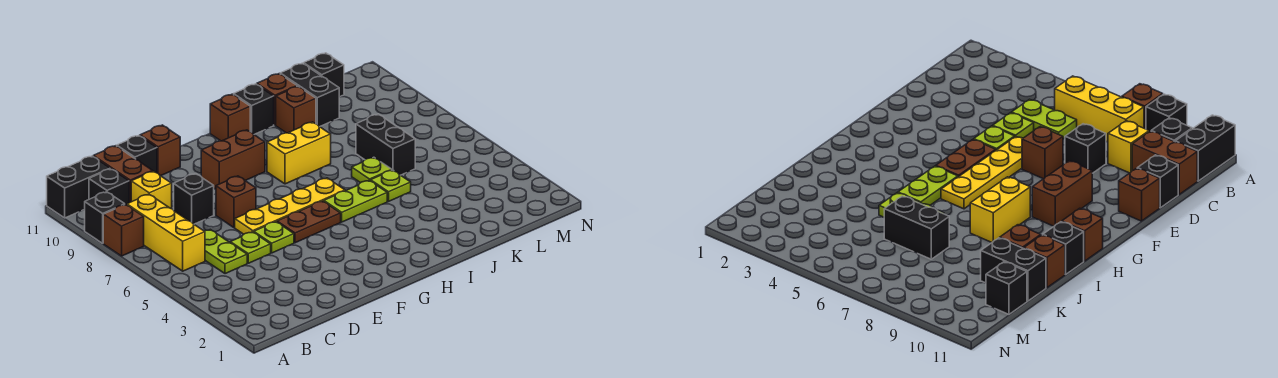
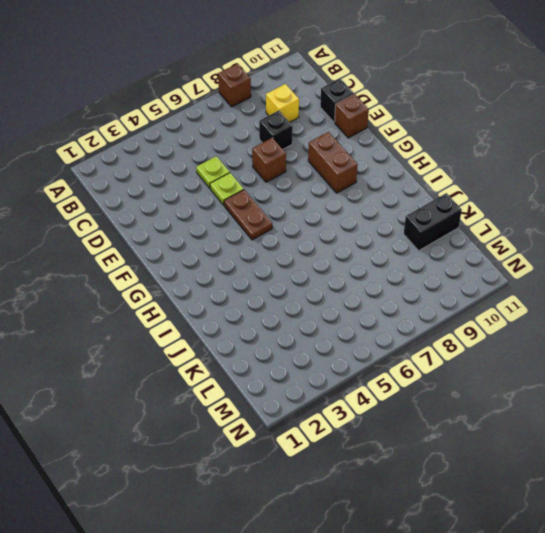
none -> black brick A9 level 1
none -> black brick A11:B11 level 1
none -> yellow brick B6:B8 level 1

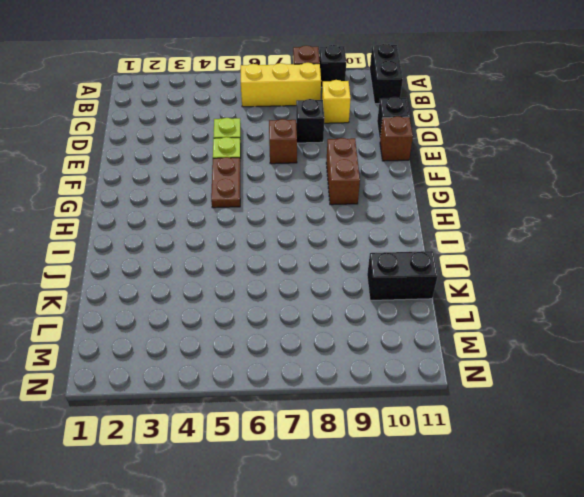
none -> black brick B10 level 1
none -> lime plate C5:C6 level 1
none -> brown brick C10:C11 level 1

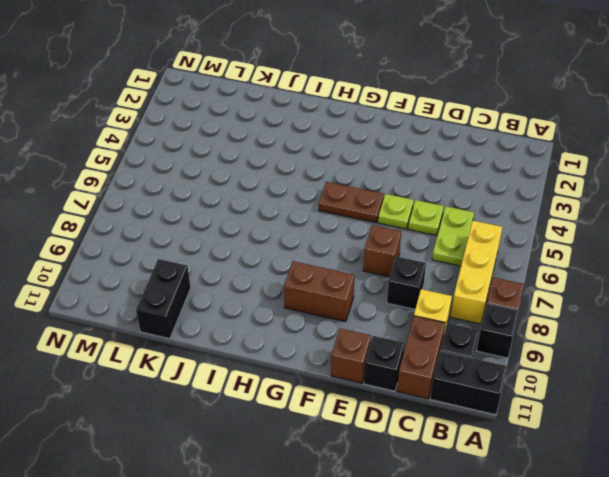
none -> yellow plate E6:H6 level 1
none -> lime plate H5:I5 level 1
none -> yellow brick H8:I8 level 1

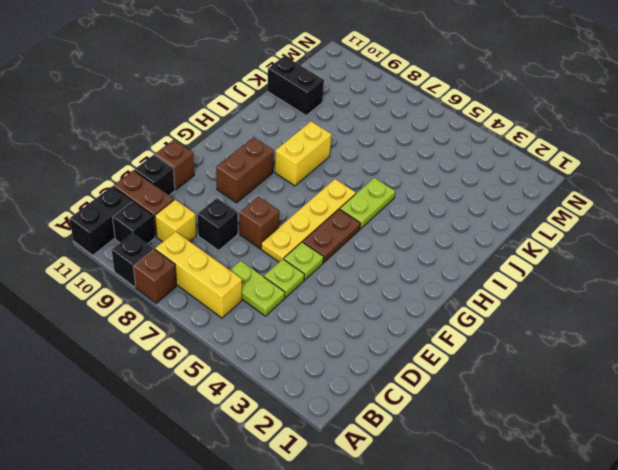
none -> brown brick H11 level 1
none -> black brick I11 level 1
none -> lime plate J5 level 1

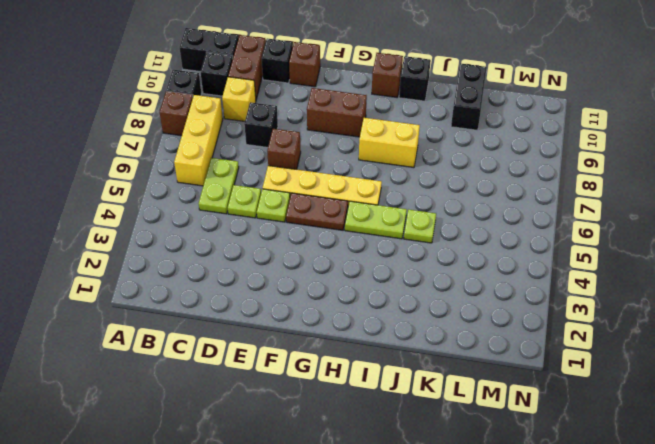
none -> lime plate J6 level 1
none -> brown brick J10 level 1
none -> brown brick J11 level 1

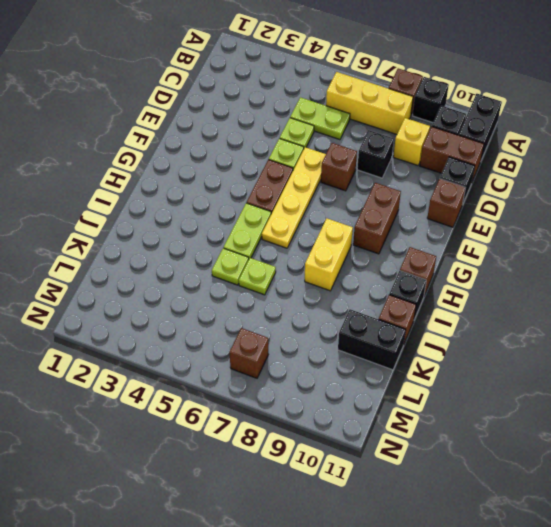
brown brick M7 level 1 -> brown brick J10 level 1
none -> black brick K6:K7 level 1
none -> black brick L11 level 1

